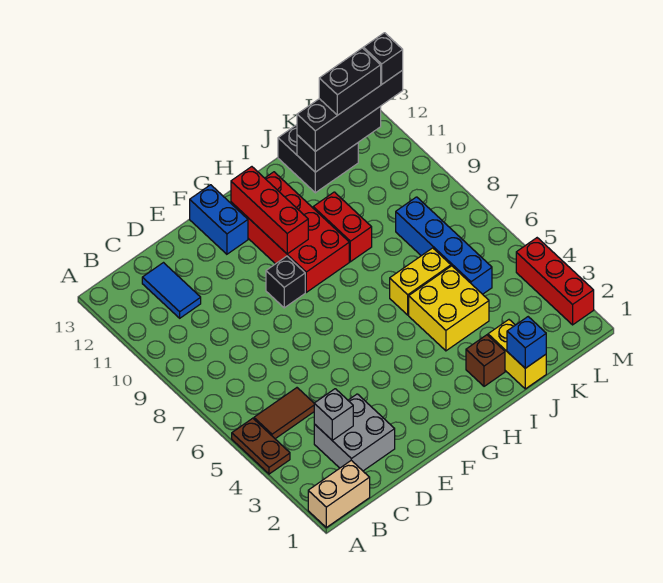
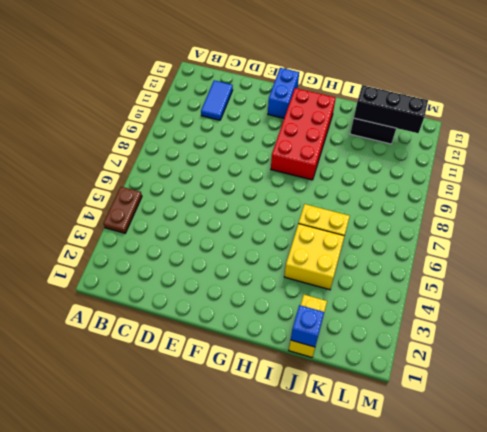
none -> tan brick A1:B1 level 1
none -> brown tile B5:C5 level 1
none -> grey brick C2:D3 level 1

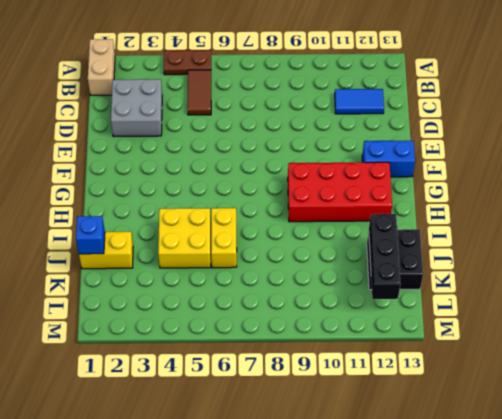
none -> black brick F9 level 1
none -> brown brick I2 level 1
none -> red brick I9:I10 level 1

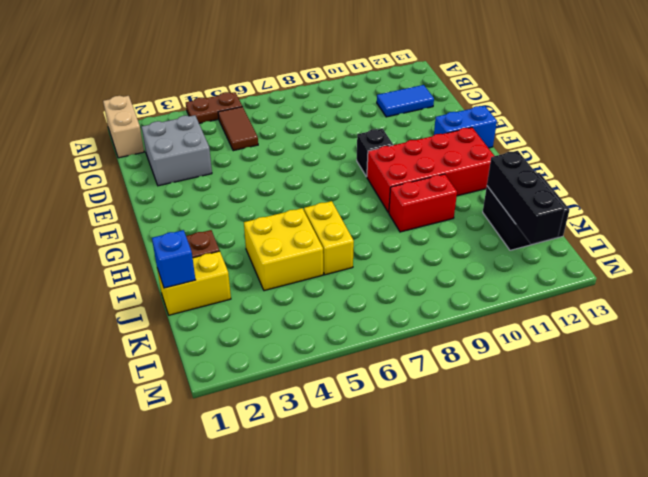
none -> blue brick K5:K8 level 1
none -> red brick M2:M4 level 1
none -> grey brick C3 level 2

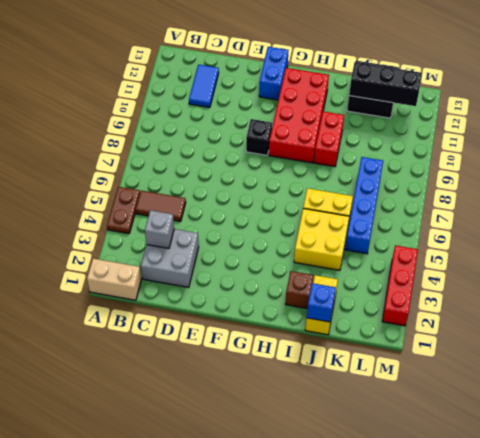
none -> red brick G10:G12 level 2
none -> black brick J12:M12 level 3
none -> black brick K12:L12 level 4

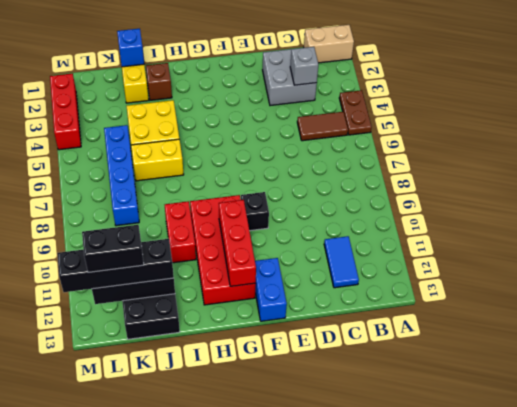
none -> black brick M12 level 4

